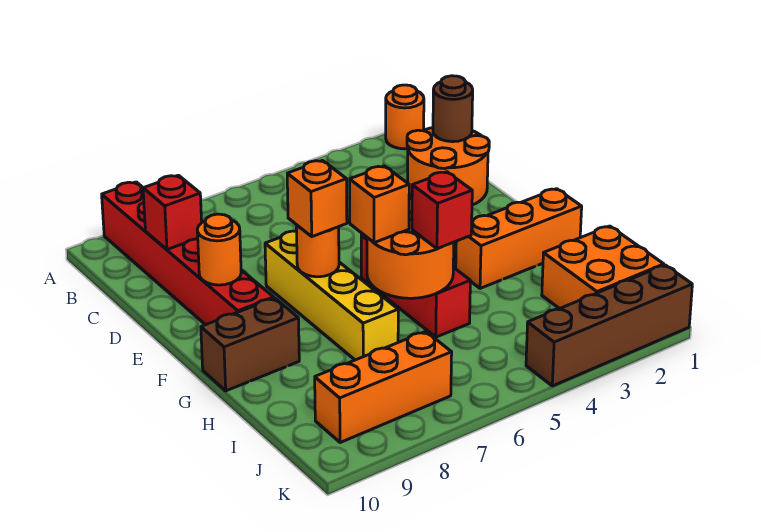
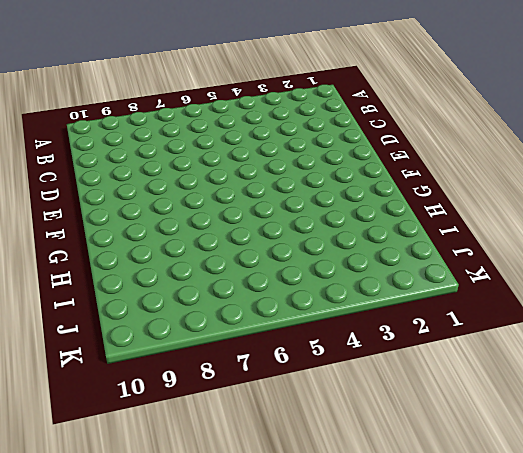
none -> orange round brick A1 level 1
none -> red brick A9:F9 level 1
none -> orange round brick C1:D2 level 1

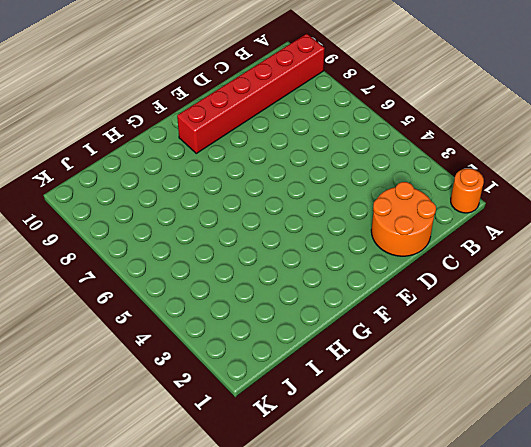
none -> yellow brick E7:H7 level 1
none -> red brick F5:H5 level 1
none -> orange brick G1:G3 level 1

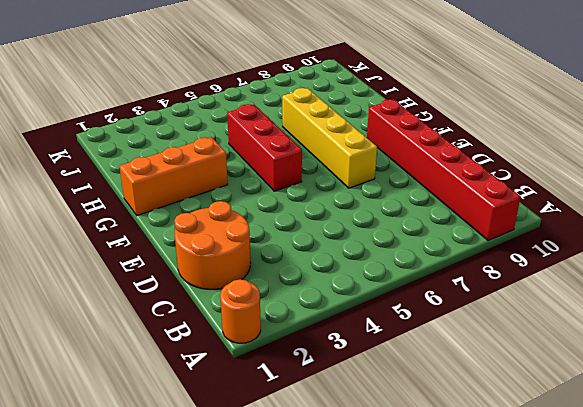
none -> brown brick G9:G10 level 1
none -> orange brick I1:J2 level 1
none -> orange brick J7:J9 level 1

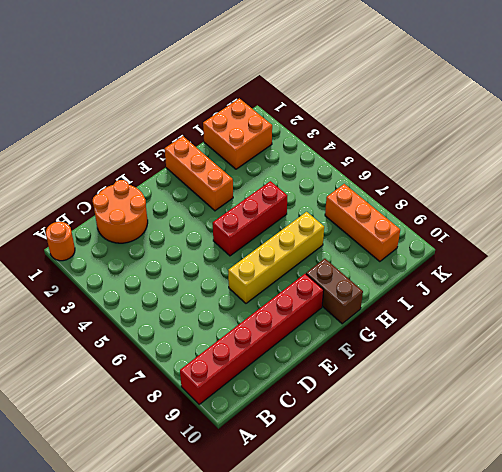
none -> brown brick K1:K4 level 1
none -> brown round brick C1 level 2
none -> red brick C9 level 2

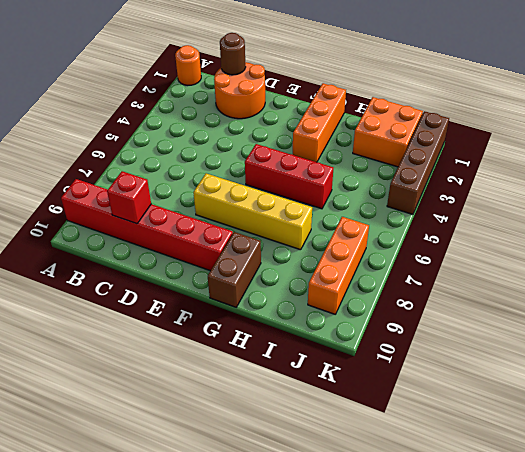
none -> orange round brick E9 level 2
none -> orange round brick F7 level 2
none -> orange round brick G5:H6 level 2

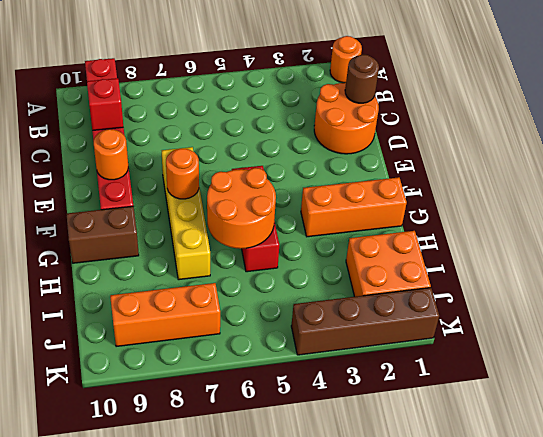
none -> orange brick F7 level 3
none -> orange brick G6 level 3
none -> red brick H5 level 3

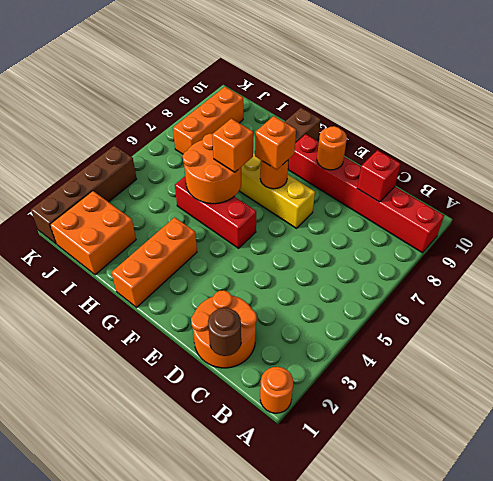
none -> red brick H5 level 3

